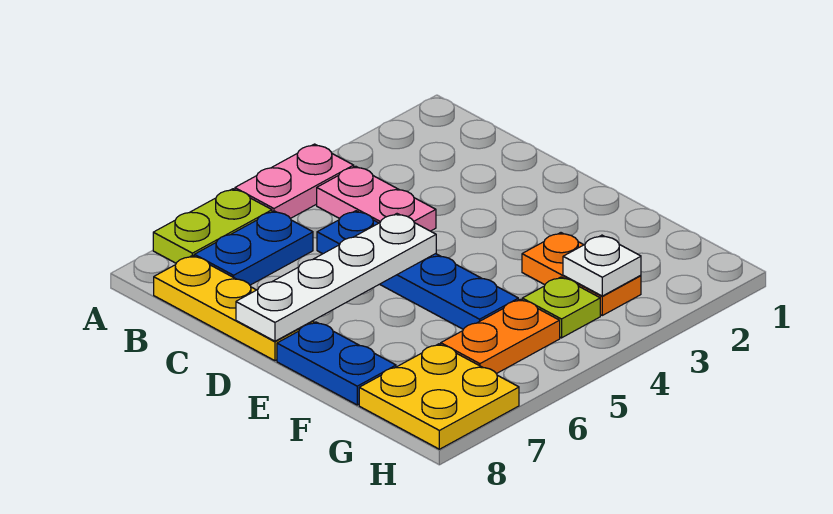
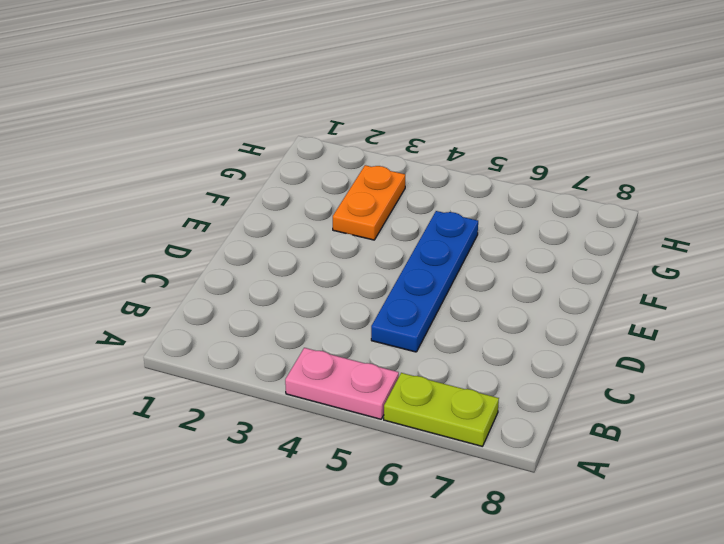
none -> pink plate B4:C4 level 1
none -> blue plate B6:B7 level 1
none -> yellow plate B8:D8 level 1

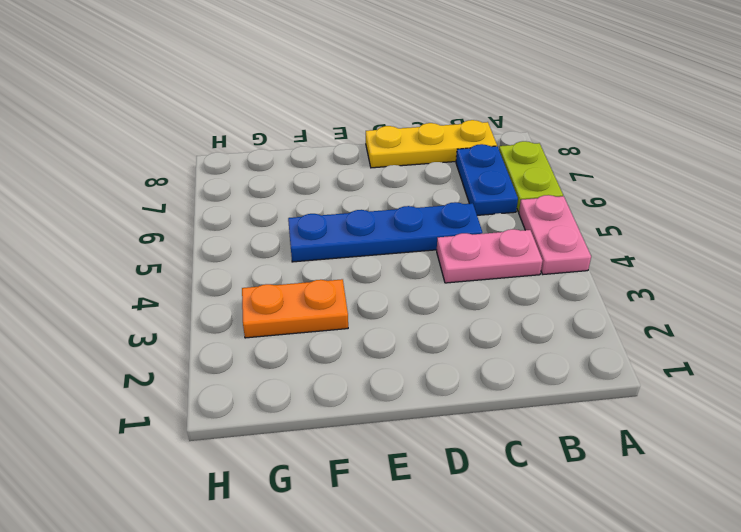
none -> blue plate E8:F8 level 1
none -> lime plate G4 level 1
none -> orange plate G5:G6 level 1

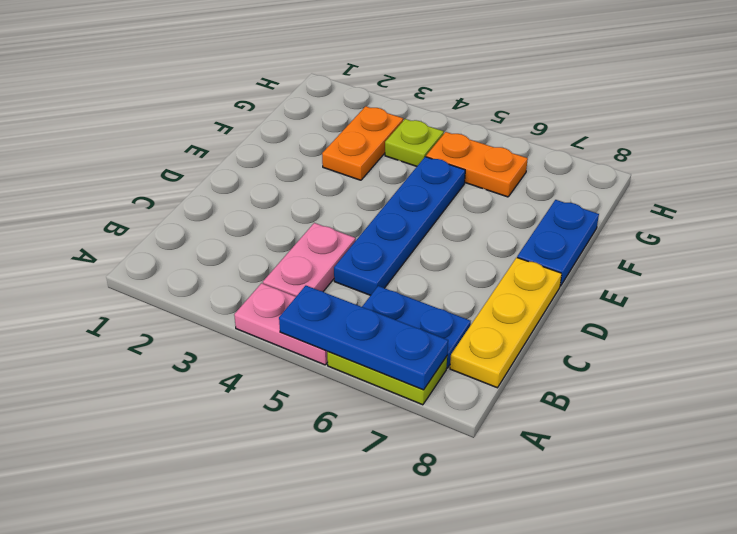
blue plate A5:A7 level 2 -> none
none -> yellow plate G7:H8 level 1
none -> white plate D5:D8 level 2
none -> white plate G3 level 2

